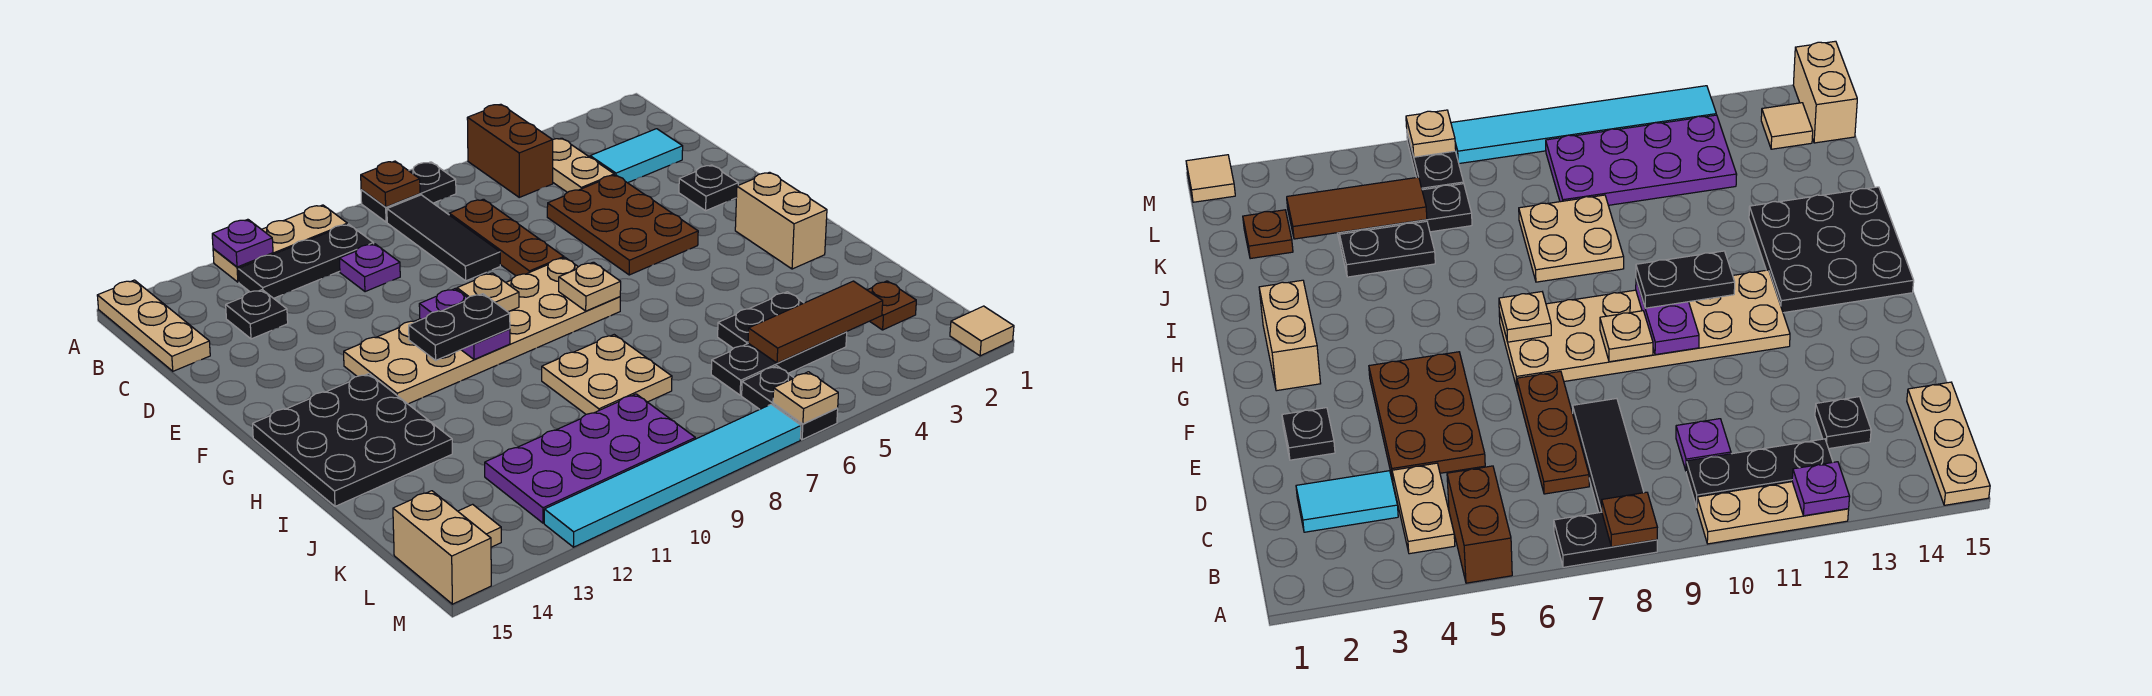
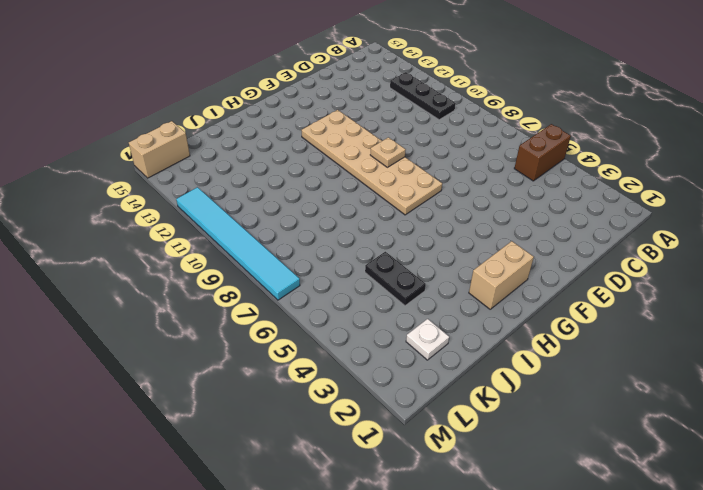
white plate K2 level 1 -> brown plate K2 level 1
none -> black plate A7:A8 level 1
none -> tan plate A10:A12 level 1
none -> tan plate A15:C15 level 1
none -> tan plate B4:C4 level 1

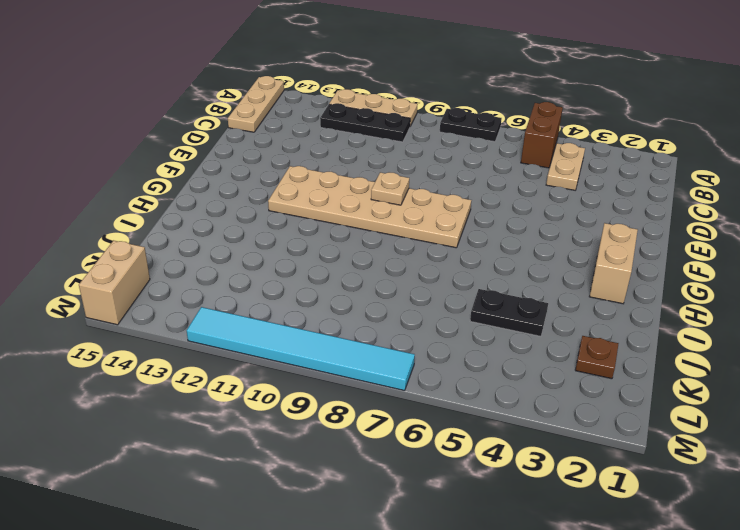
none -> black tile B8:D8 level 1
none -> cyan tile C2:C3 level 1
none -> brown plate C7:E7 level 1
none -> purple plate C10 level 1

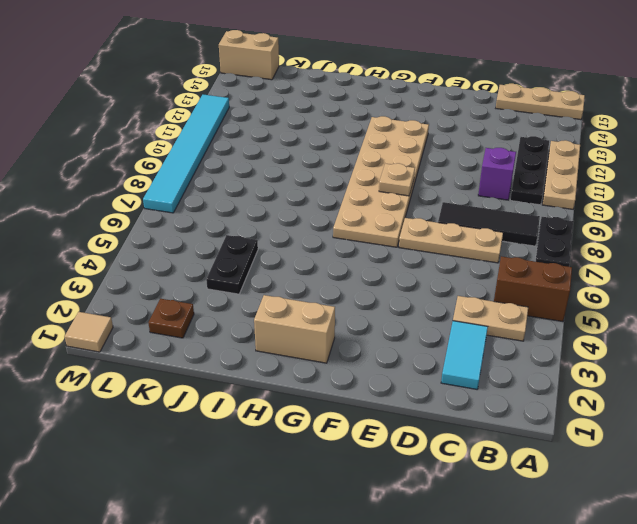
tan plate C7:E7 level 1 -> brown plate C7:E7 level 1
purple brick C10 level 1 -> purple plate C10 level 1
none -> black plate C13 level 1
none -> brown plate D4:F5 level 1
none -> black plate E2 level 1
none -> black plate G13:I15 level 1

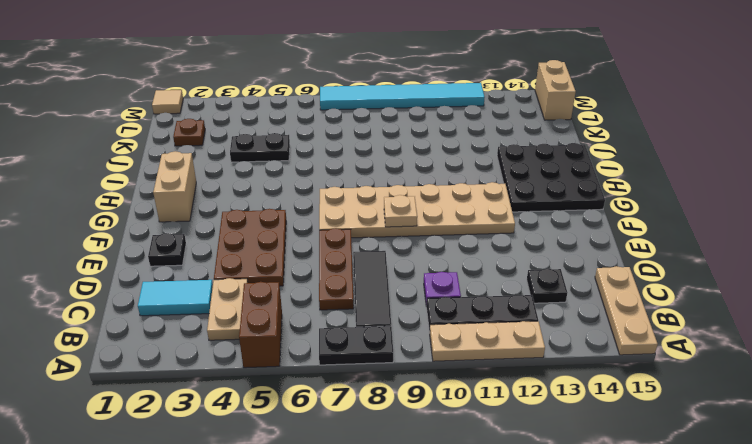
none -> tan plate I8:J9 level 1
none -> black plate K4:K6 level 1
none -> purple plate K9:L12 level 1
none -> black plate L6:M6 level 1

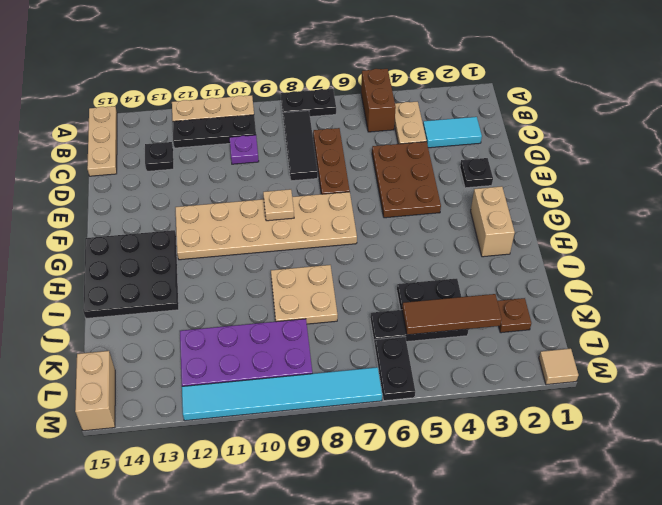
none -> tan tile L14 level 1
none -> brown plate A8 level 2
none -> purple plate A12 level 2
none -> purple plate F10:G10 level 2

